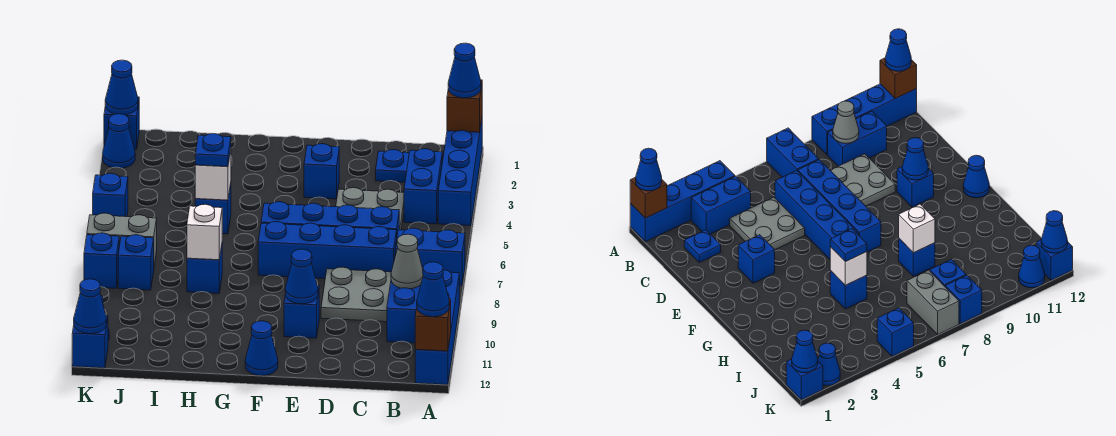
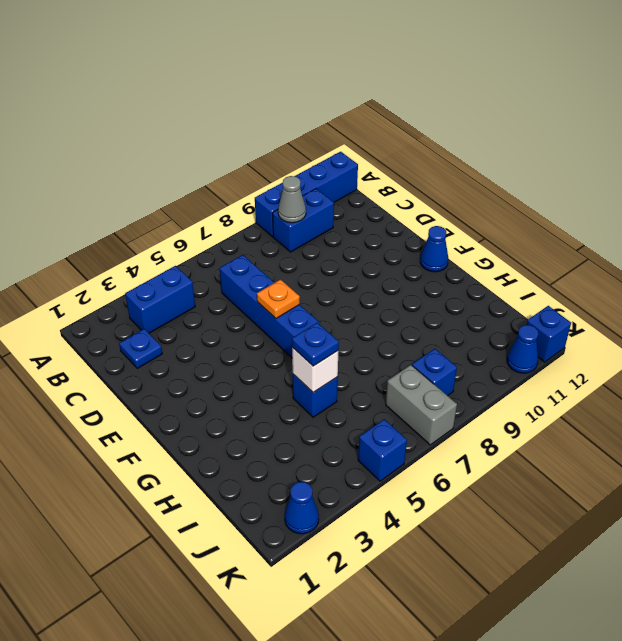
orange plate E6 level 2 -> none
none -> blue brick A1:A4 level 1
none -> blue brick A7:B7 level 1
none -> grey plate C4:D5 level 1
none -> blue brick C7:F7 level 1

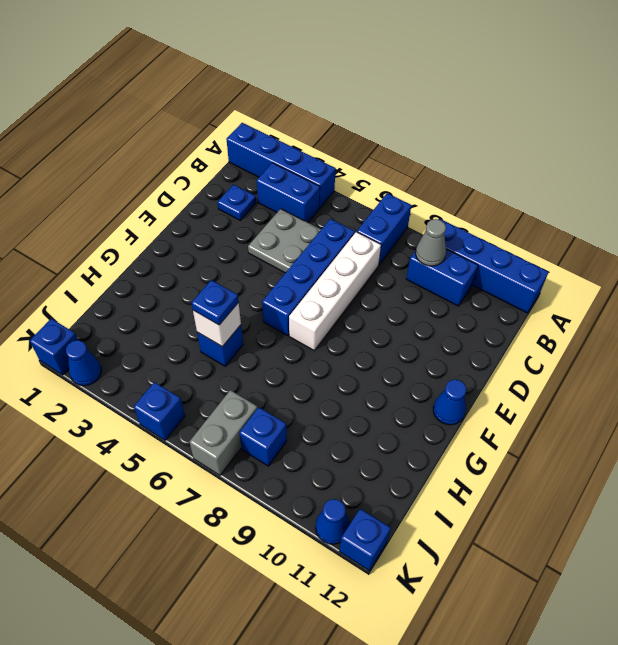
white brick C7:F7 level 1 -> blue brick C7:F7 level 1
none -> grey plate C8:D9 level 1
none -> blue brick E3 level 1
none -> blue brick E10 level 1
none -> blue brick H8 level 1

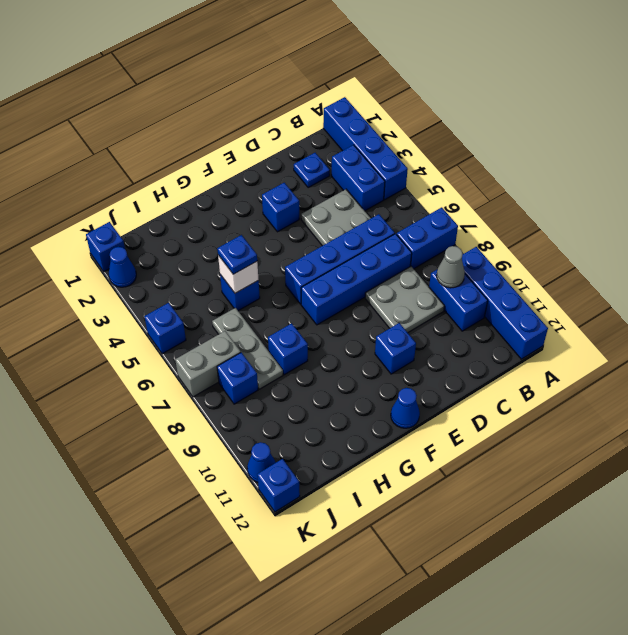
grey plate I6:I8 level 1 -> none
none -> blue brick K8 level 1
none -> brown brick A1 level 2
none -> brown brick A12 level 2
none -> blue cone E10 level 2

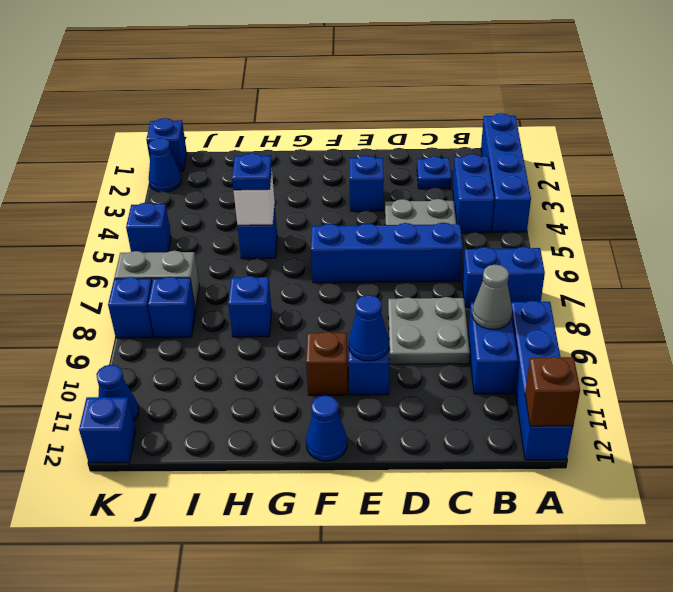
brown brick F10 level 1 -> brown brick A1 level 2
none -> blue brick C7:F7 level 1
none -> white brick H8 level 2
none -> blue cone K1 level 2
none -> blue cone K12 level 2

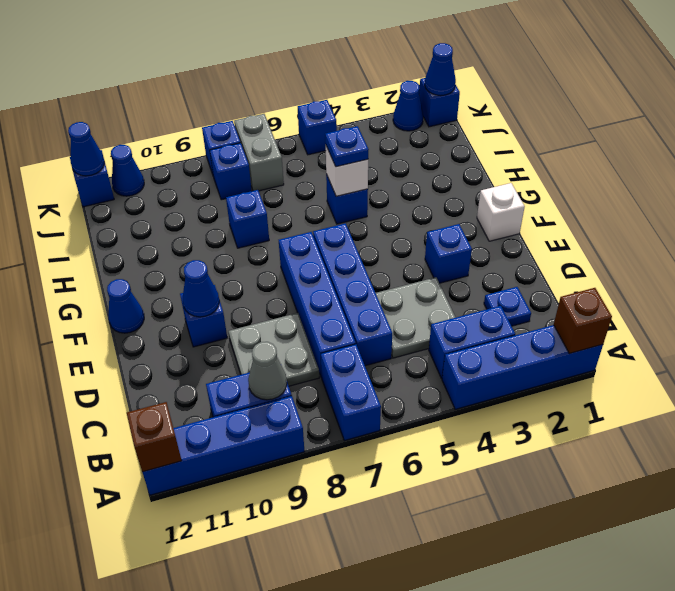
white brick F1 level 1 -> white brick H8 level 2
none -> blue cone A1 level 3
none -> blue cone A12 level 3

